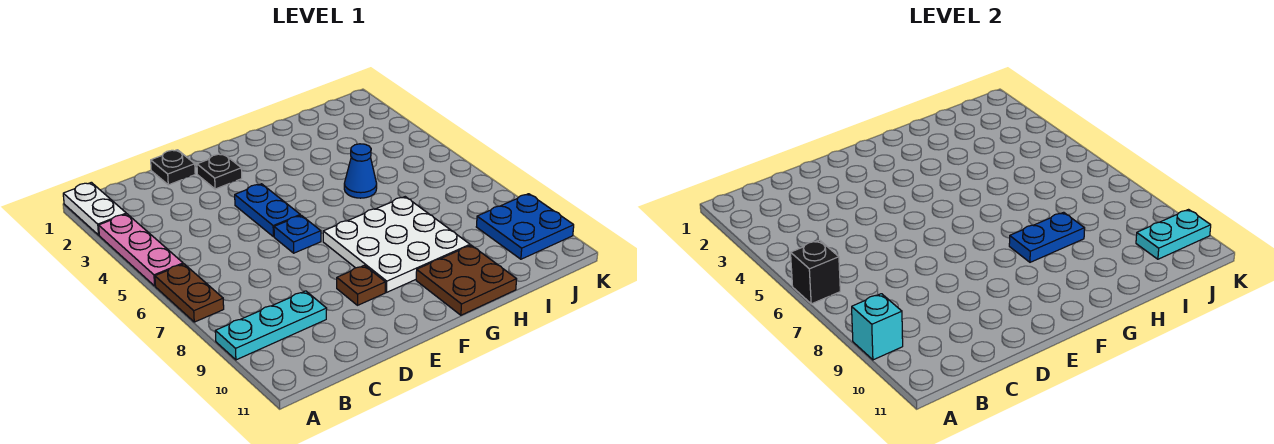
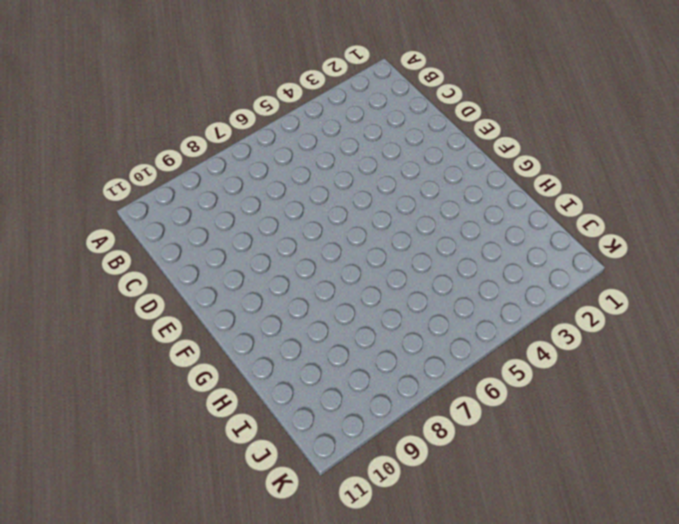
none -> white plate A1:A2 level 1
none -> pink plate A3:A5 level 1
none -> brown plate A6:A7 level 1

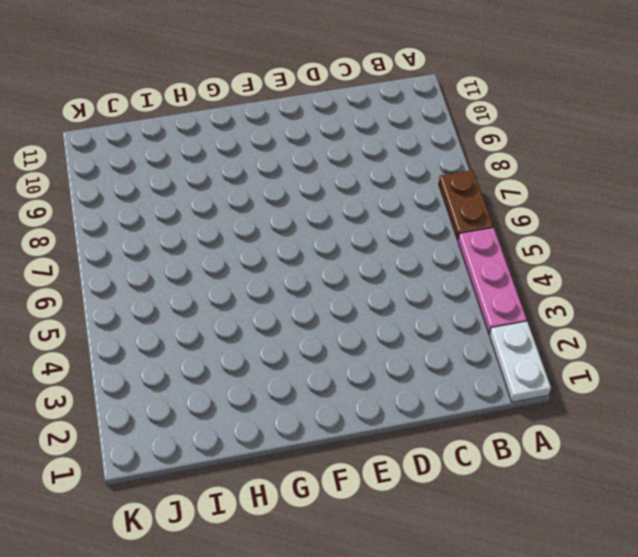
none -> cyan plate A9:C9 level 1
none -> black plate D1 level 1
none -> black plate E2 level 1

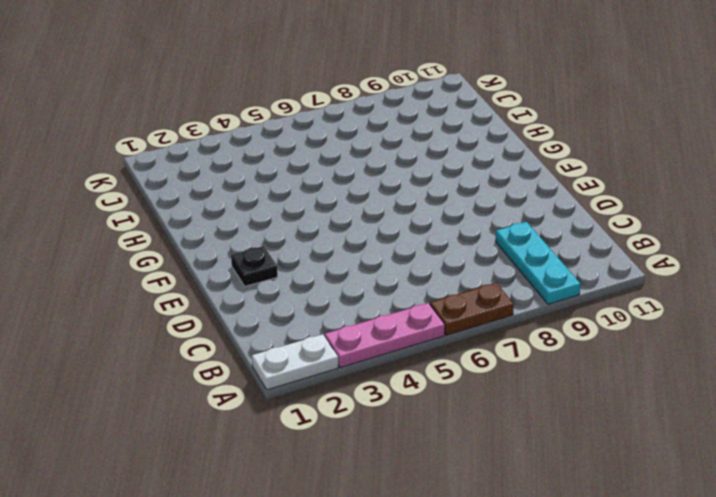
none -> black plate D1 level 1
none -> blue plate E4:E5 level 1
none -> blue plate E6 level 1

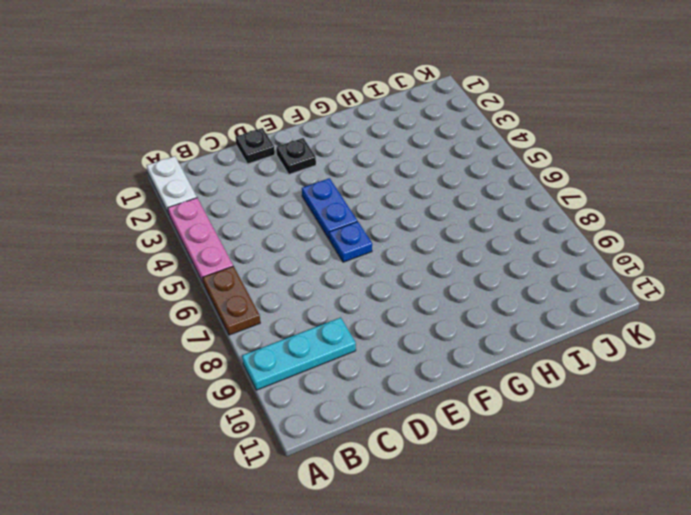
none -> brown plate E9 level 1
none -> white plate F7:H9 level 1
none -> brown plate G10:H11 level 1

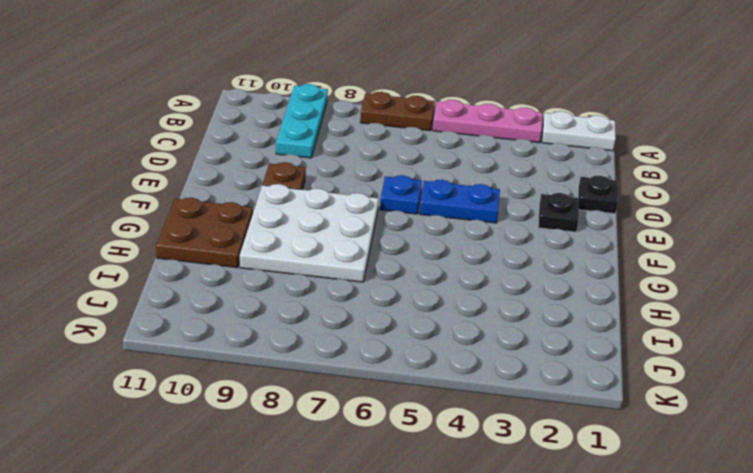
none -> blue cone H5 level 1
none -> blue plate J9:K10 level 1
none -> black brick A6 level 2

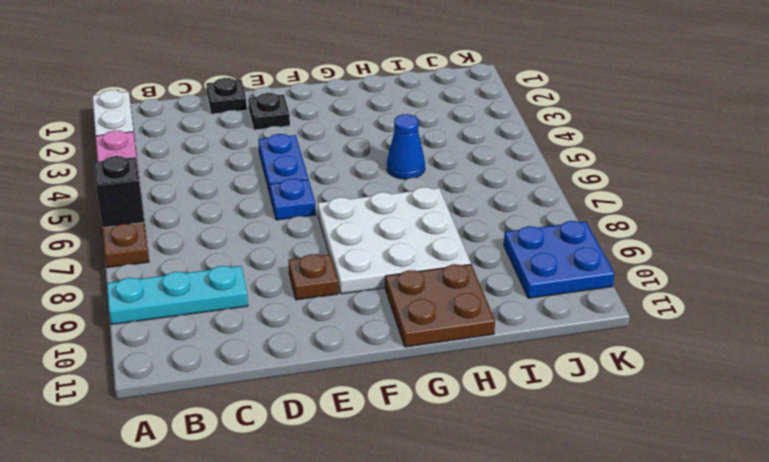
none -> cyan brick A9 level 2
none -> blue plate G8:H8 level 2
none -> cyan plate J10:K10 level 2

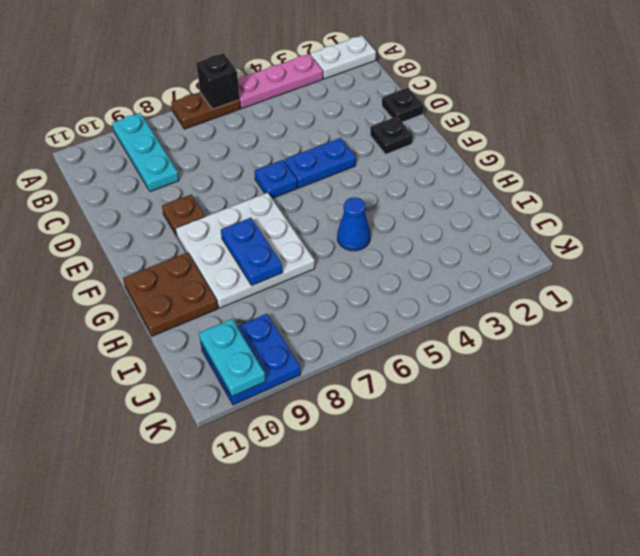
none -> cyan brick A9 level 2

